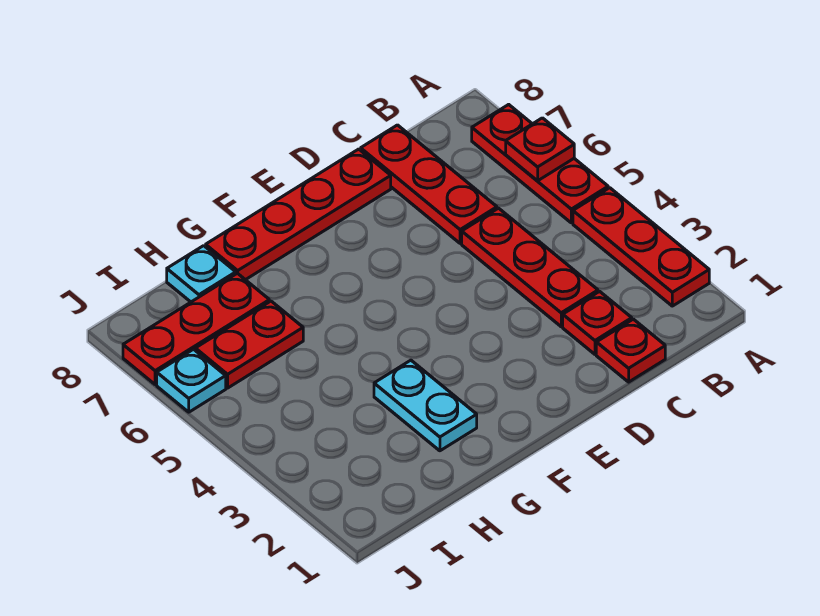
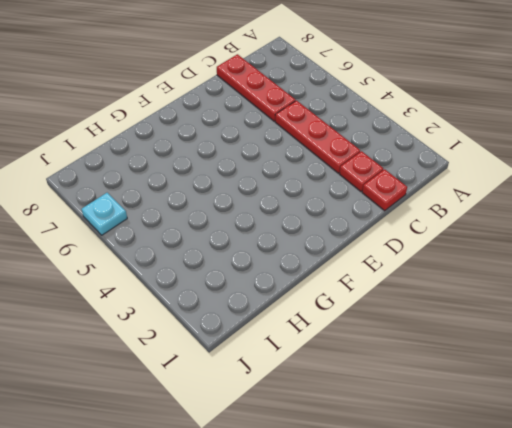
none -> red plate A2:A4 level 1
none -> red plate A5:A7 level 1
none -> red plate D8:G8 level 1

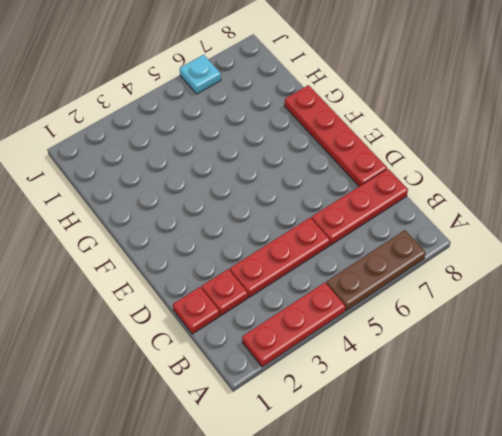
brown plate A5:A7 level 1 -> red plate A5:A7 level 1
none -> cyan plate G2:G3 level 1
none -> red plate H6:I6 level 1
none -> red plate H7:J7 level 1

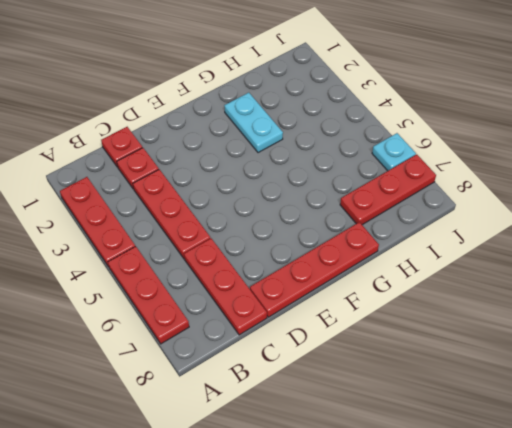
none -> red plate H6:I6 level 1
none -> cyan plate H8 level 1
none -> red plate A6 level 2

